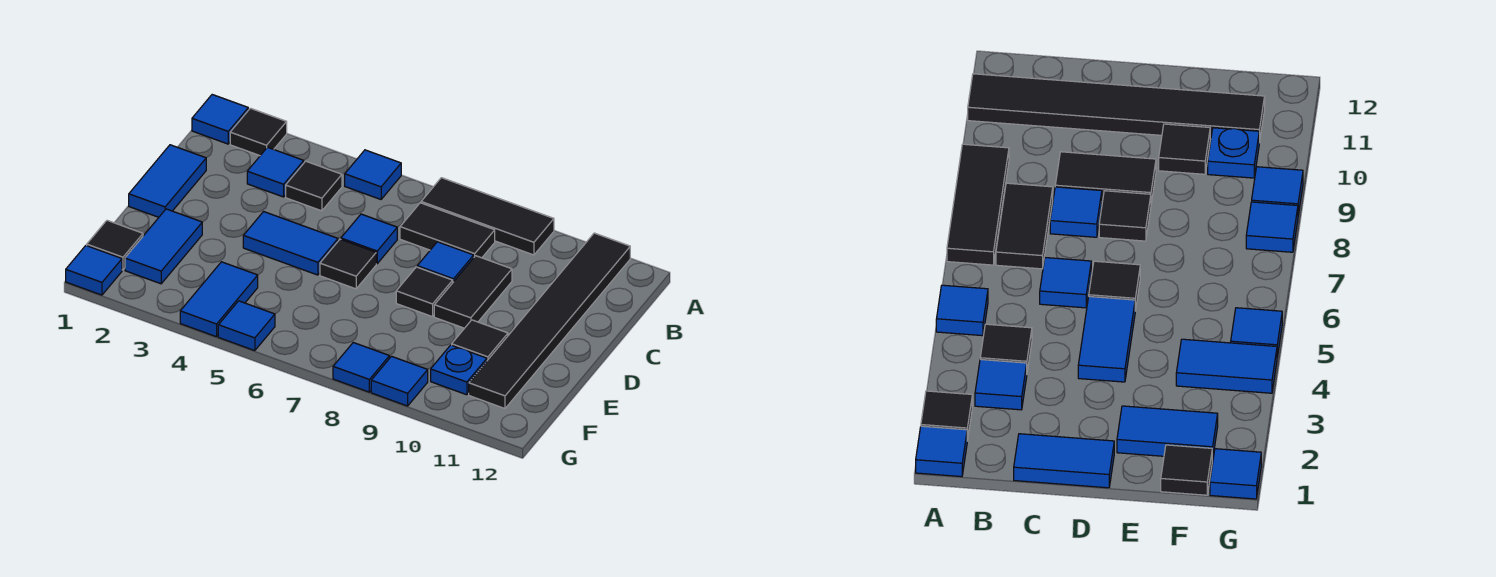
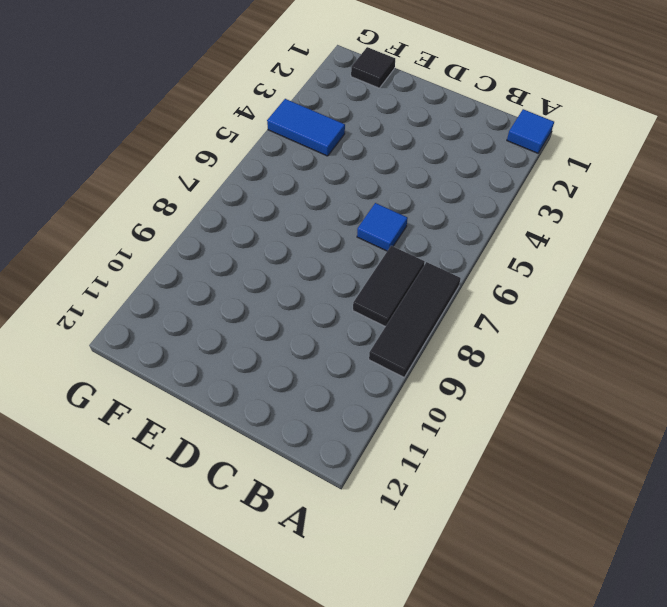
none -> black tile A2 level 1
none -> blue tile A5 level 1
none -> black tile A11:F11 level 1

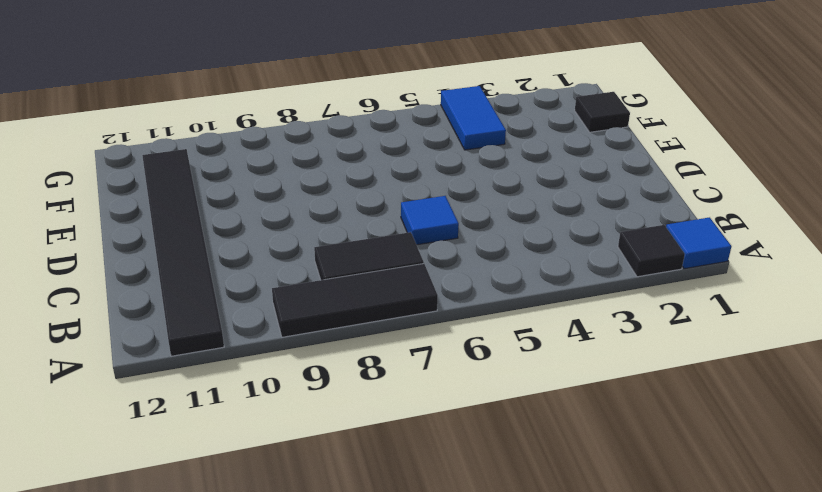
none -> blue tile A5 level 1
none -> blue tile B3 level 1
none -> black tile B4 level 1

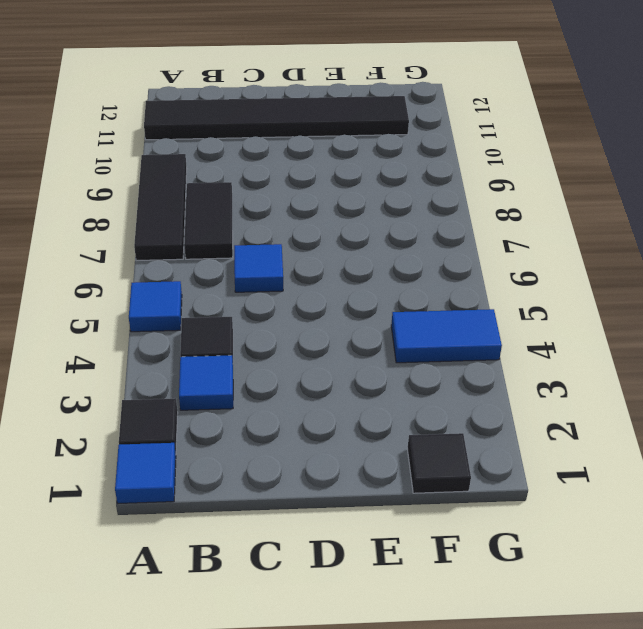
none -> blue tile C1:D1 level 1
none -> blue tile C8 level 1
none -> black tile C9:D9 level 1

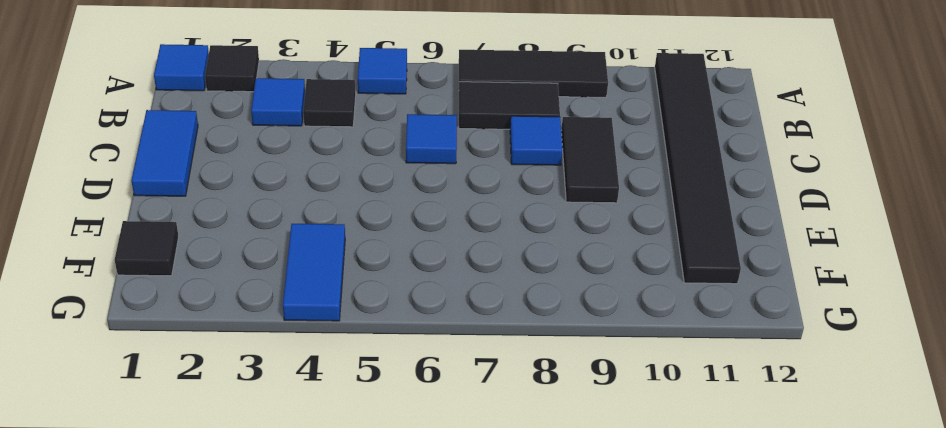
none -> blue tile D4:D5 level 1
none -> black tile D6 level 1
none -> black tile D8 level 1

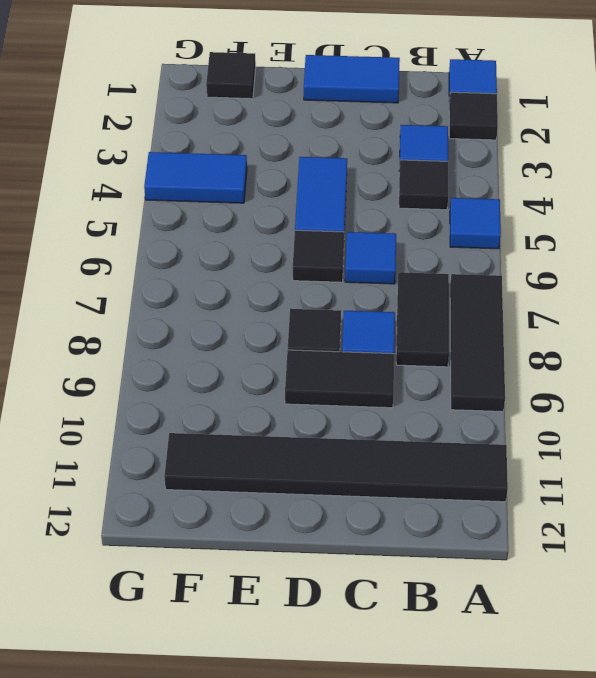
none -> blue tile E2:F2 level 1
none -> black tile E10 level 1
none -> blue plate F10 level 1

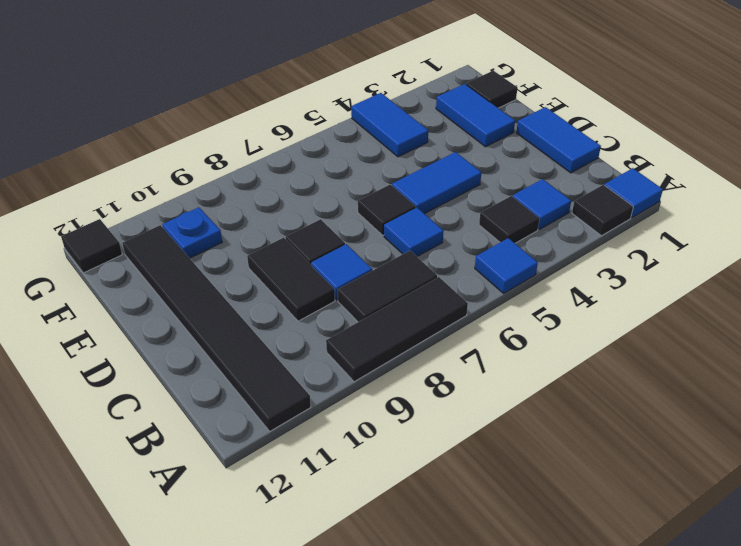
black tile G12 level 1 -> black tile E10 level 1
none -> blue tile G1 level 1
none -> blue tile G5 level 1
none -> blue tile G8 level 1

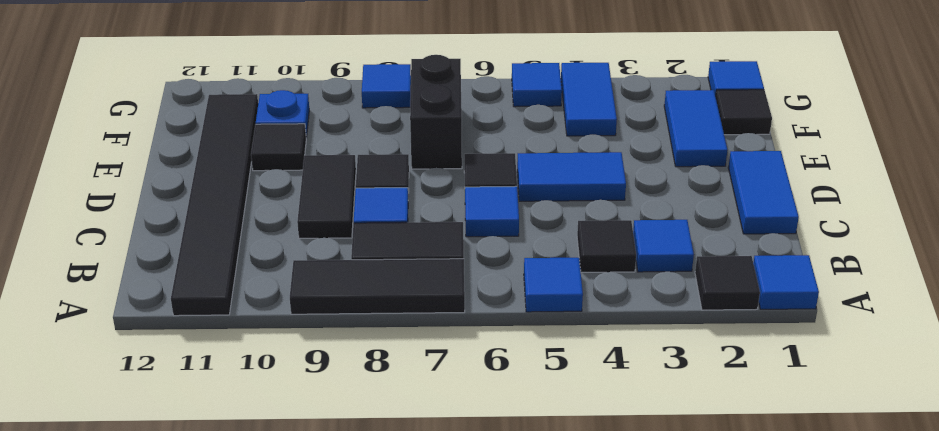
black brick E7:F7 level 1 -> none
none -> blue tile G9 level 1

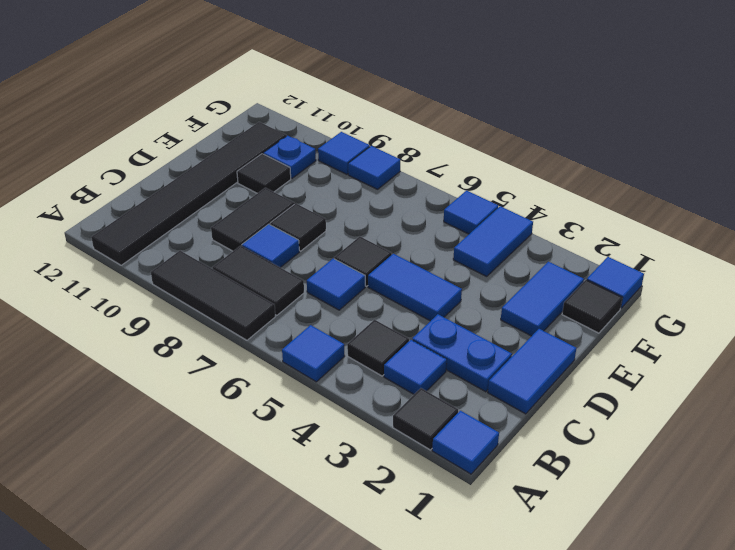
blue plate C2:C3 level 1 -> none

